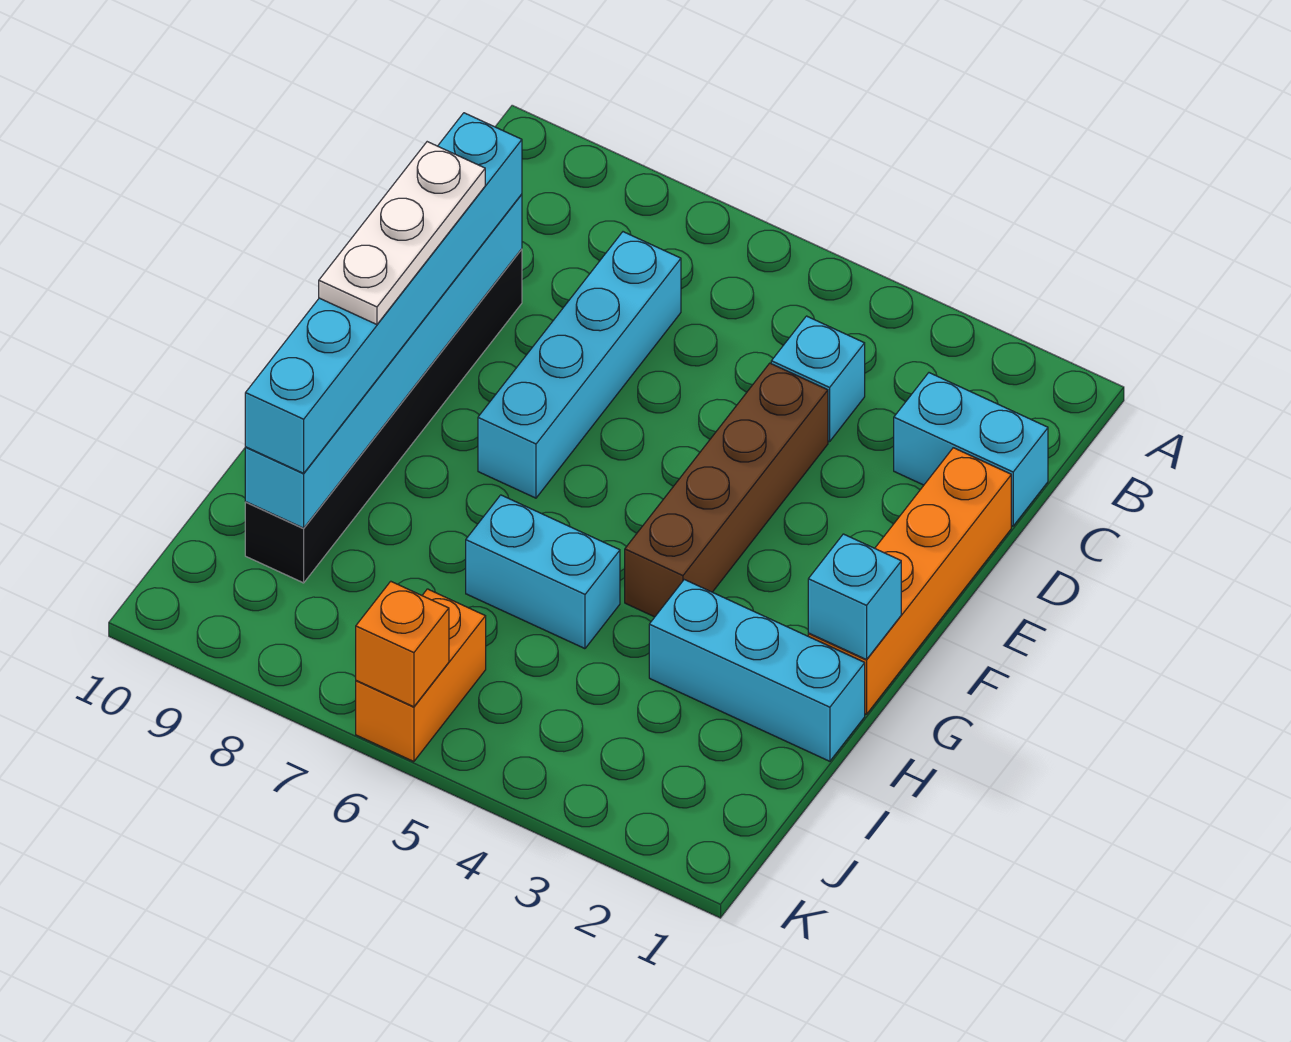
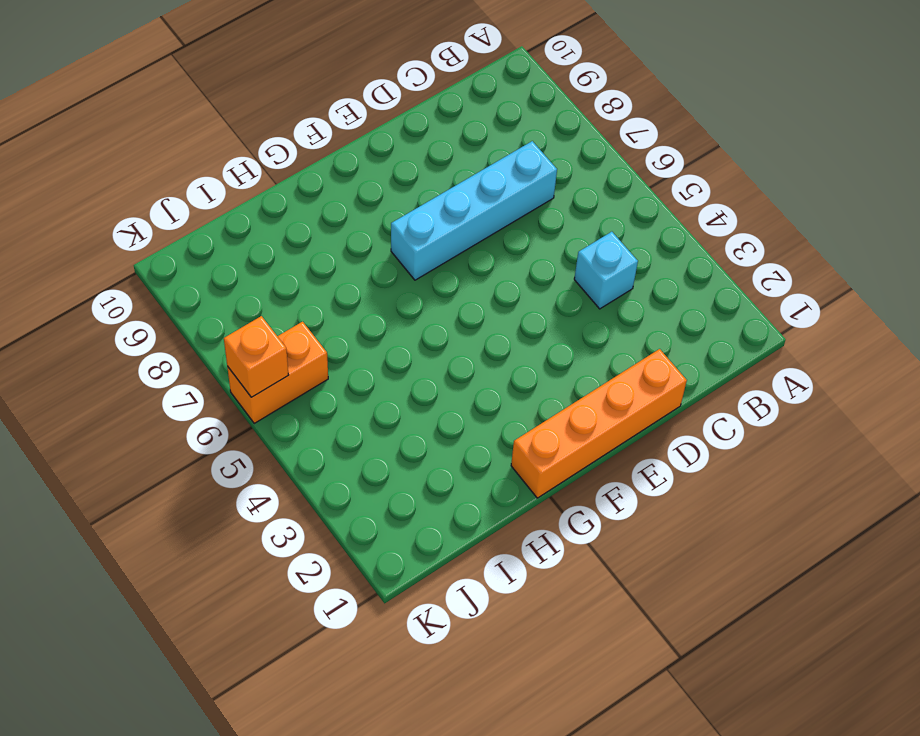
none -> cyan brick C1:C2 level 1
none -> brown brick D4:G4 level 1
none -> black brick D9:I9 level 1

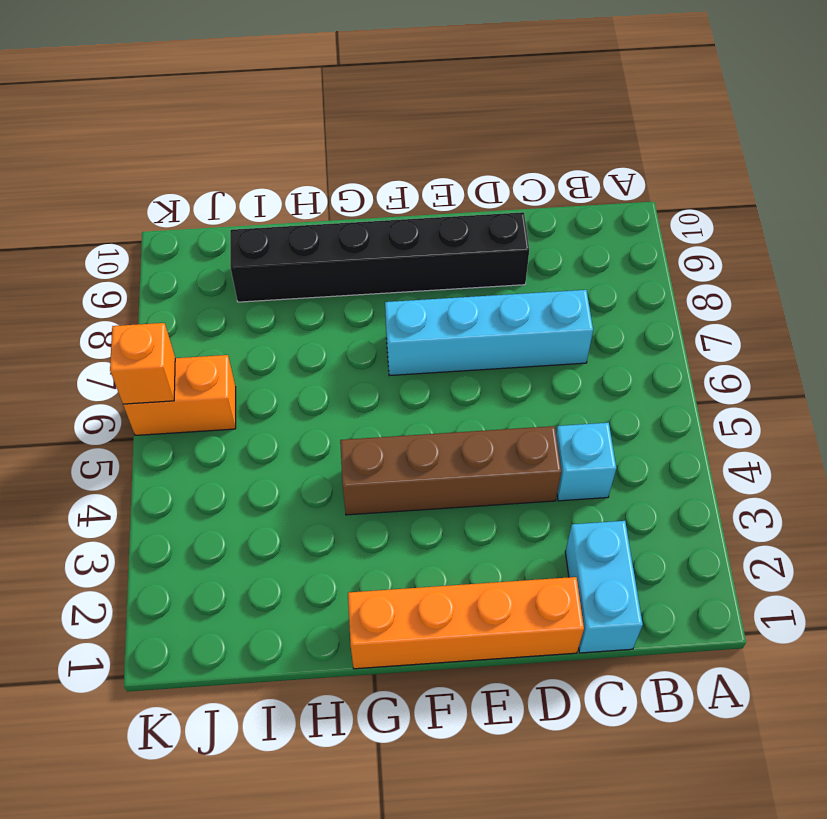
none -> cyan brick H1:H3 level 1
none -> cyan brick H5:H6 level 1
none -> cyan brick D9:I9 level 2

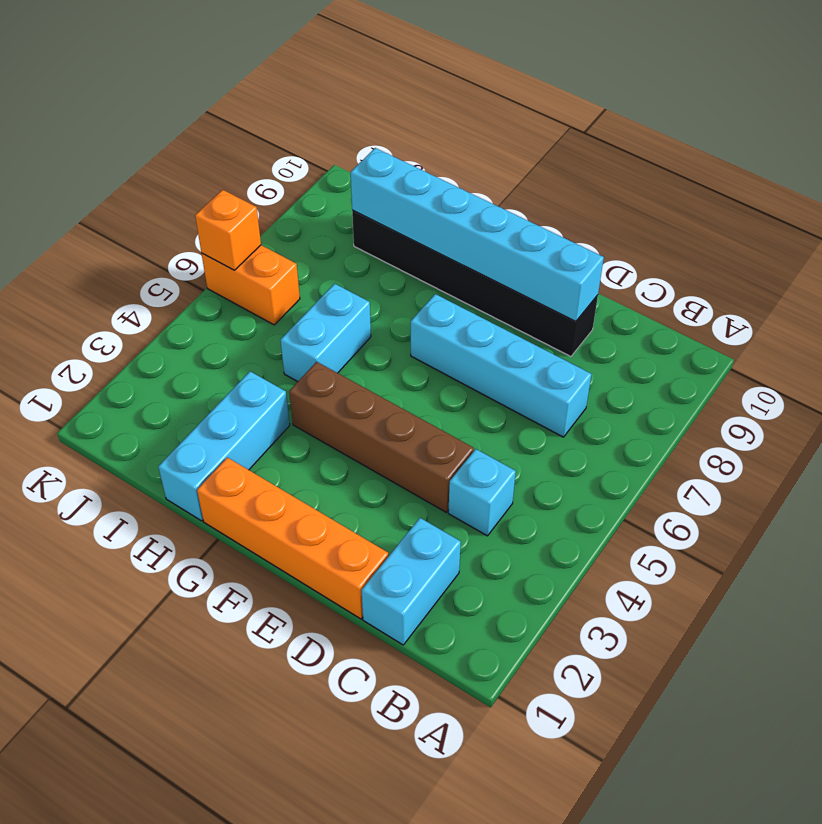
none -> cyan brick G1 level 2
none -> cyan brick D9:I9 level 3
none -> white plate E9:G9 level 4

